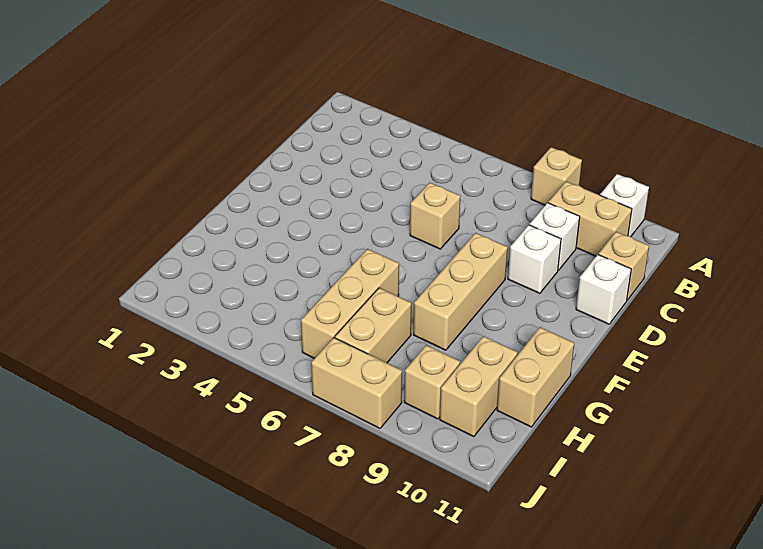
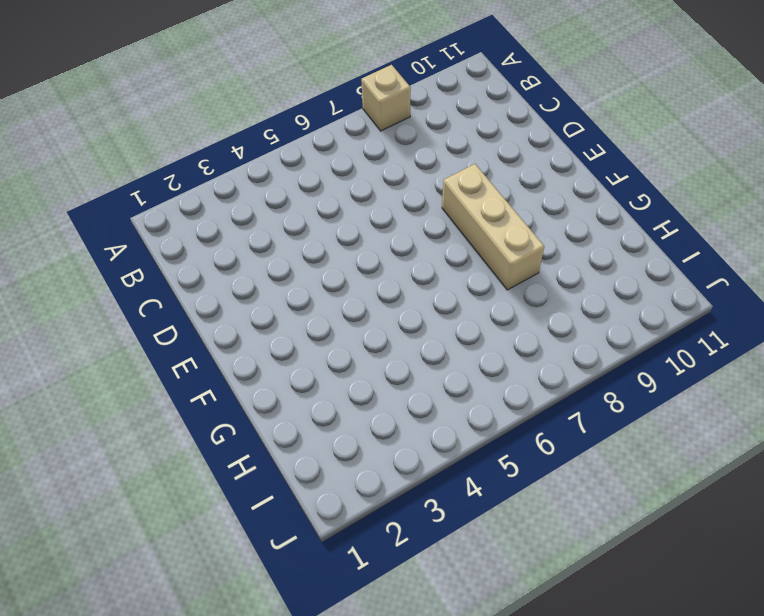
none -> white brick A10 level 1
none -> tan brick B9:B10 level 1
none -> white brick C9 level 1

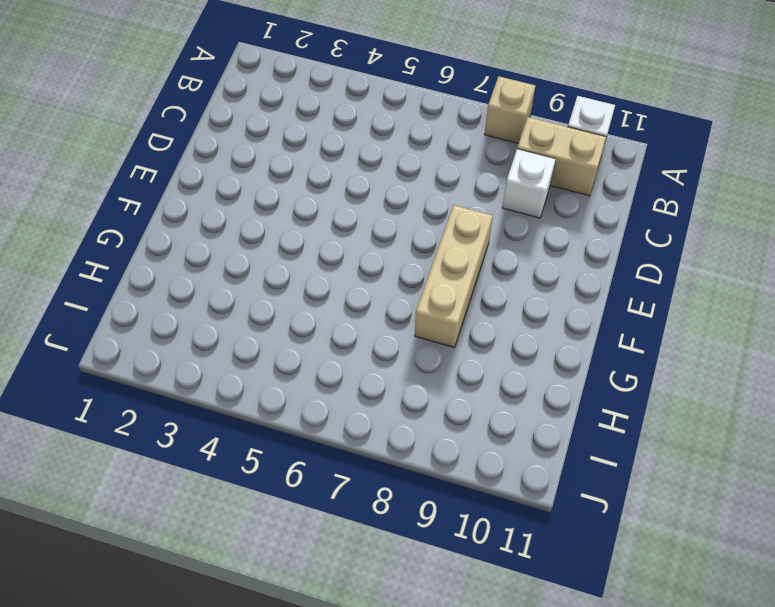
none -> tan brick C11 level 1
none -> tan brick D6 level 1
none -> white brick D9 level 1

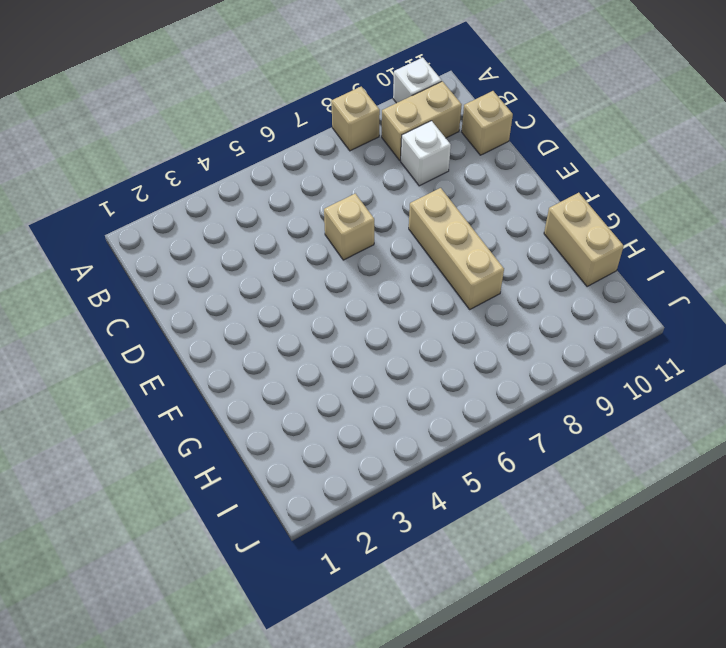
none -> white brick D9 level 1
none -> white brick D11 level 1
none -> tan brick G6:I6 level 1

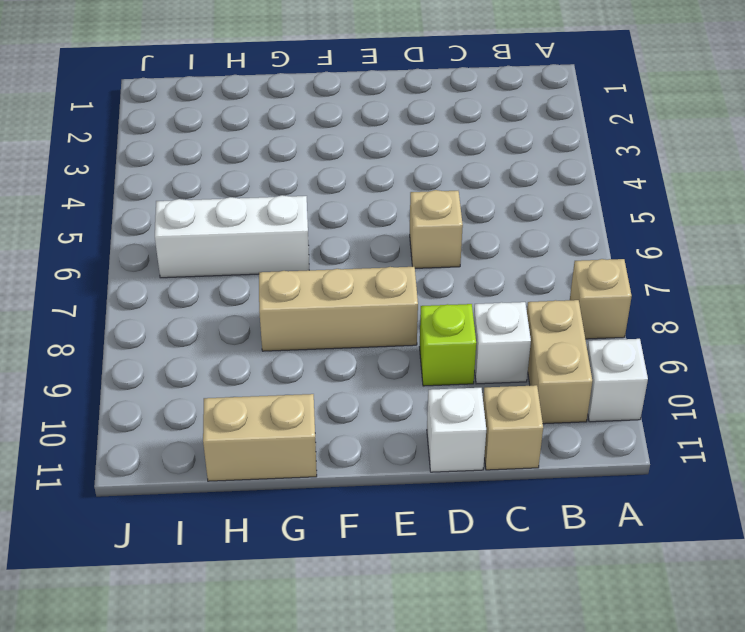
lime brick D9 level 1 -> white brick D9 level 1
white brick G6:I6 level 1 -> tan brick G6:I6 level 1
none -> tan brick H7:I7 level 1
none -> tan brick H10:I10 level 1
none -> tan brick I9 level 1

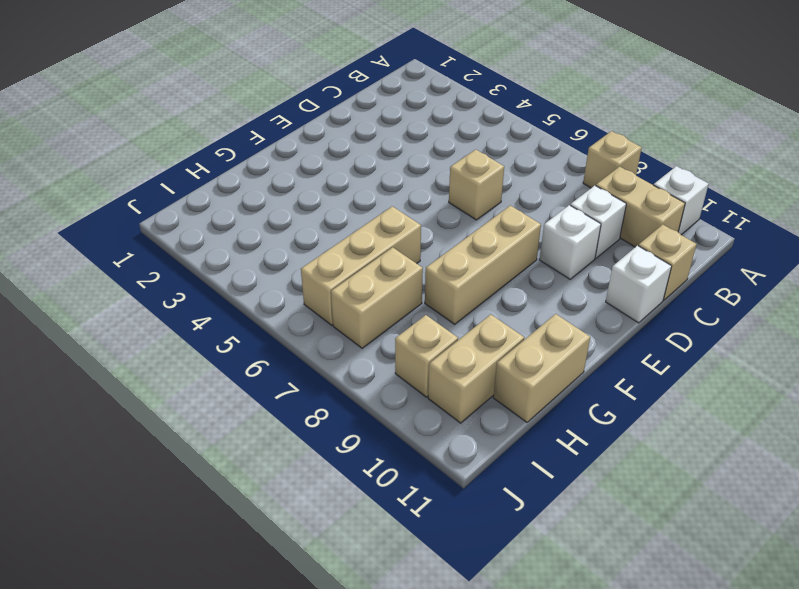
none -> tan brick J7:J8 level 1

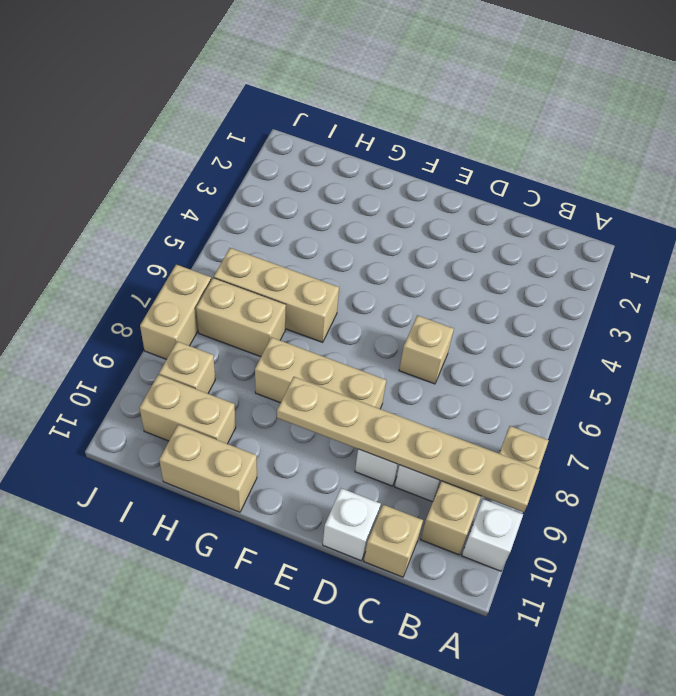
tan plate A9:F9 level 2 -> none

